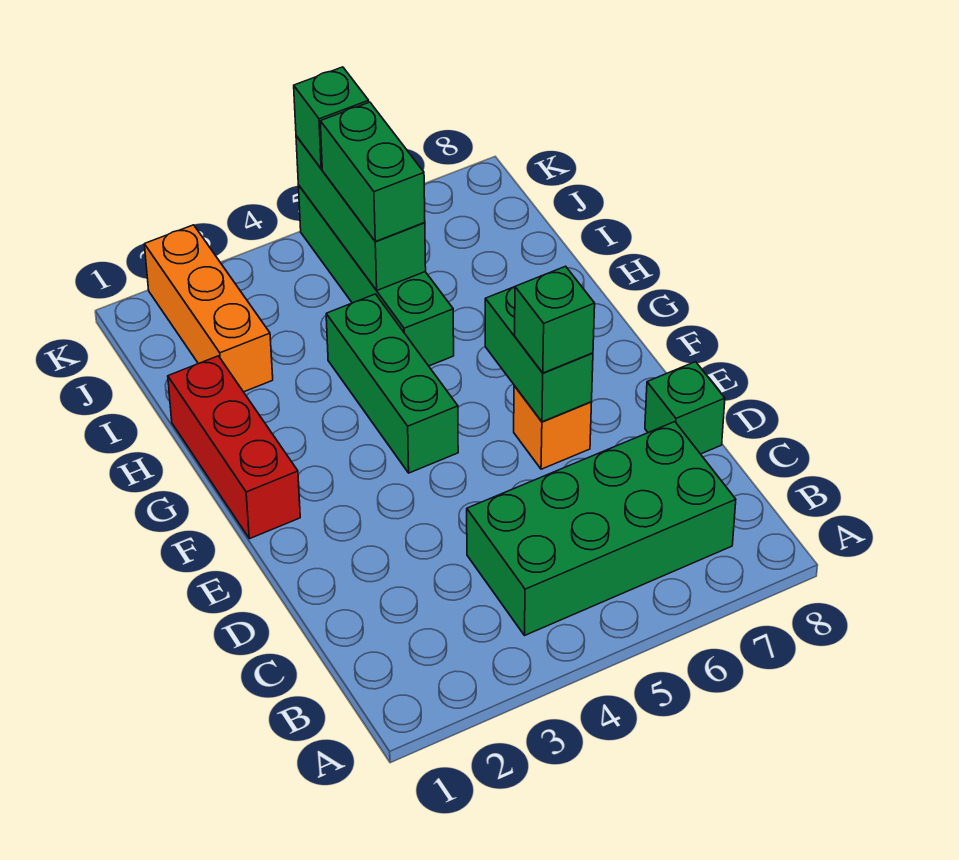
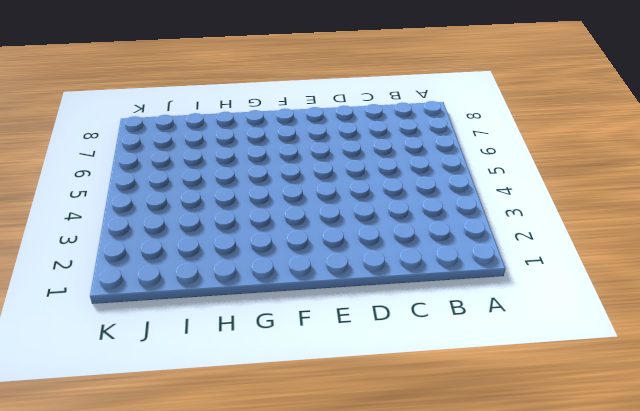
none -> green brick B4:C7 level 1
none -> green brick D8 level 1
none -> orange brick E6 level 1

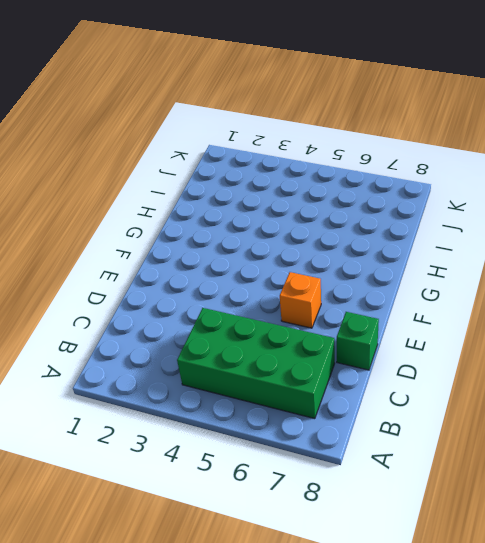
none -> red brick F1:H1 level 1
none -> green brick F4:H4 level 1
none -> green brick H5:K5 level 1

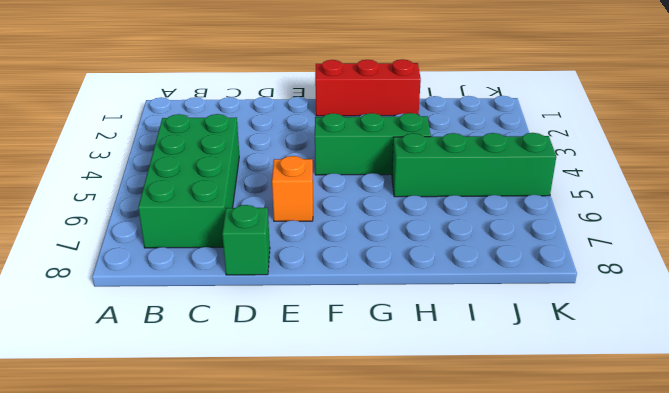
none -> orange brick I2:K2 level 1
none -> green brick E6:F6 level 2
none -> green brick I5:K5 level 2

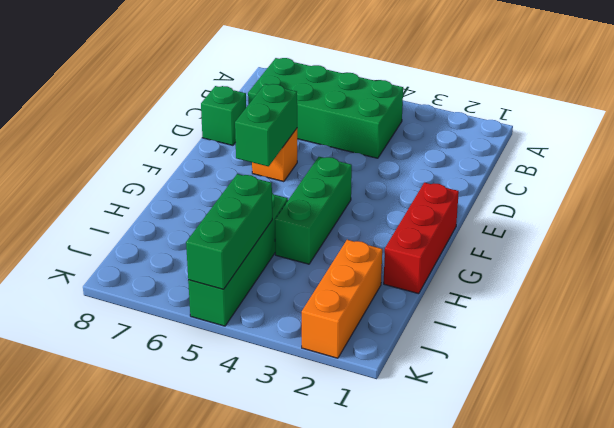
none -> green brick E6 level 3
none -> green brick I5:J5 level 3
none -> green brick K5 level 3

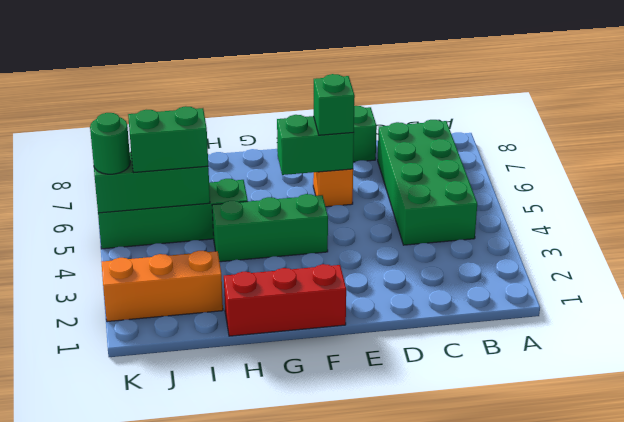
green round brick K5 level 3 -> green brick K5 level 3

